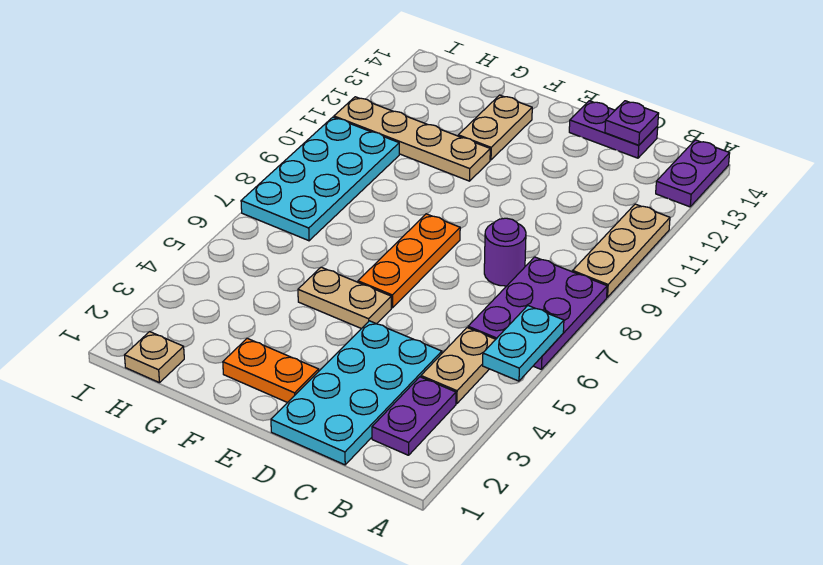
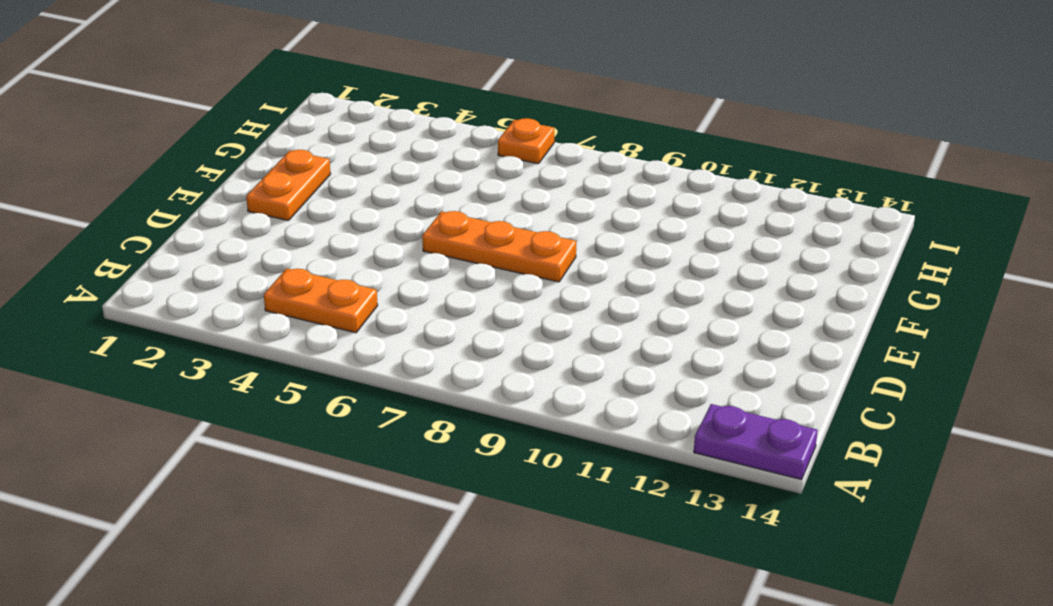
orange plate B4:B5 level 1 -> tan plate B4:B5 level 1
orange plate I6 level 1 -> none
none -> purple plate A6:B8 level 1
none -> tan plate A9:A11 level 1
none -> purple plate B2:B3 level 1

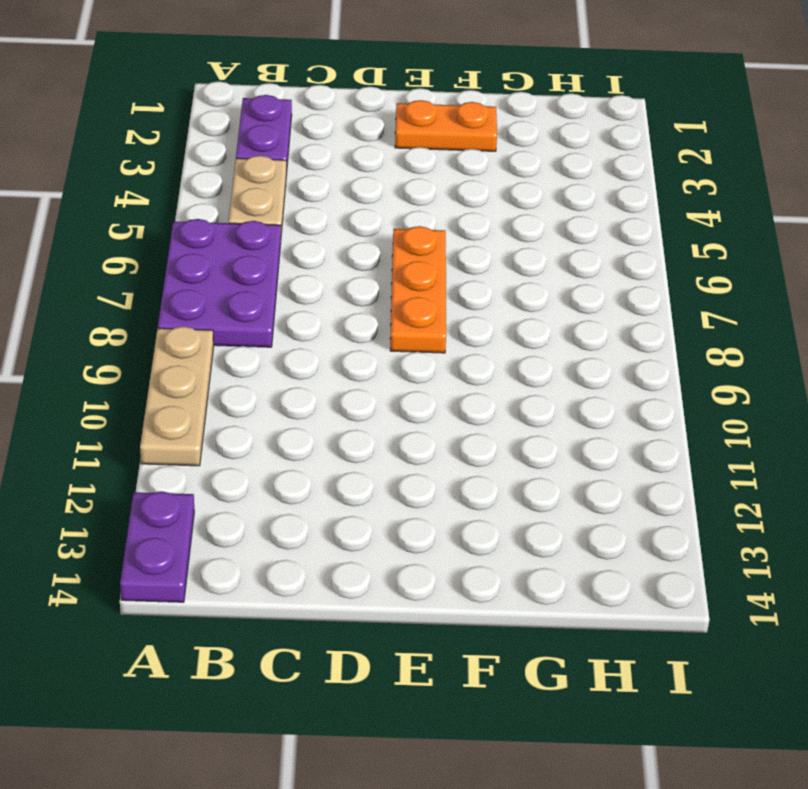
none -> cyan plate C1:D4 level 1
none -> purple round brick C8 level 1
none -> purple plate C14:D14 level 1

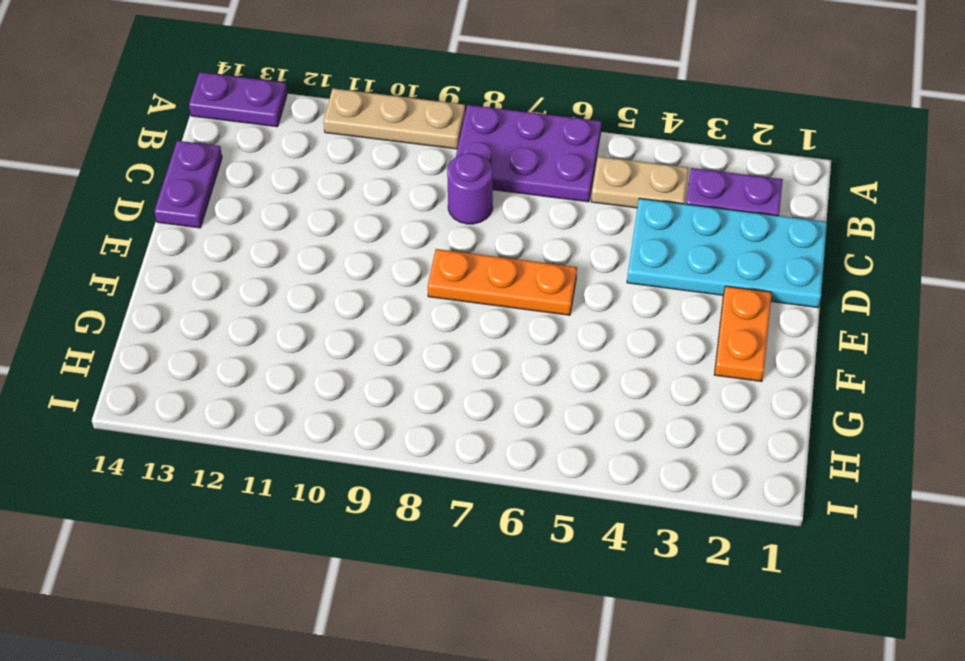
none -> tan plate E5:F5 level 1
none -> tan plate F11:I11 level 1
none -> tan plate F12:F13 level 1

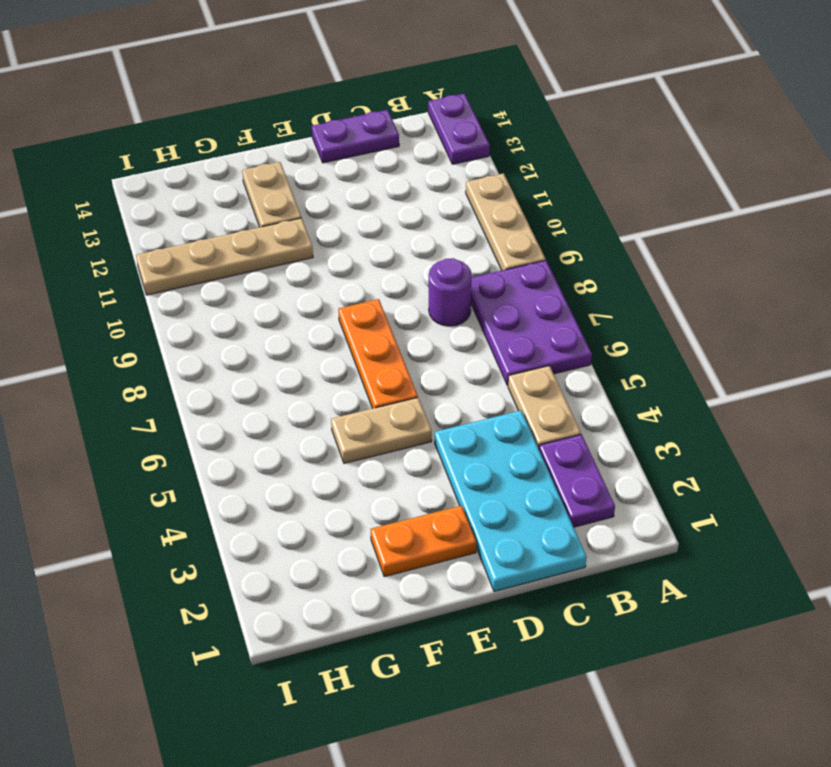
none -> tan plate H1 level 1
none -> cyan plate H7:I10 level 1
none -> cyan plate A5:A6 level 2

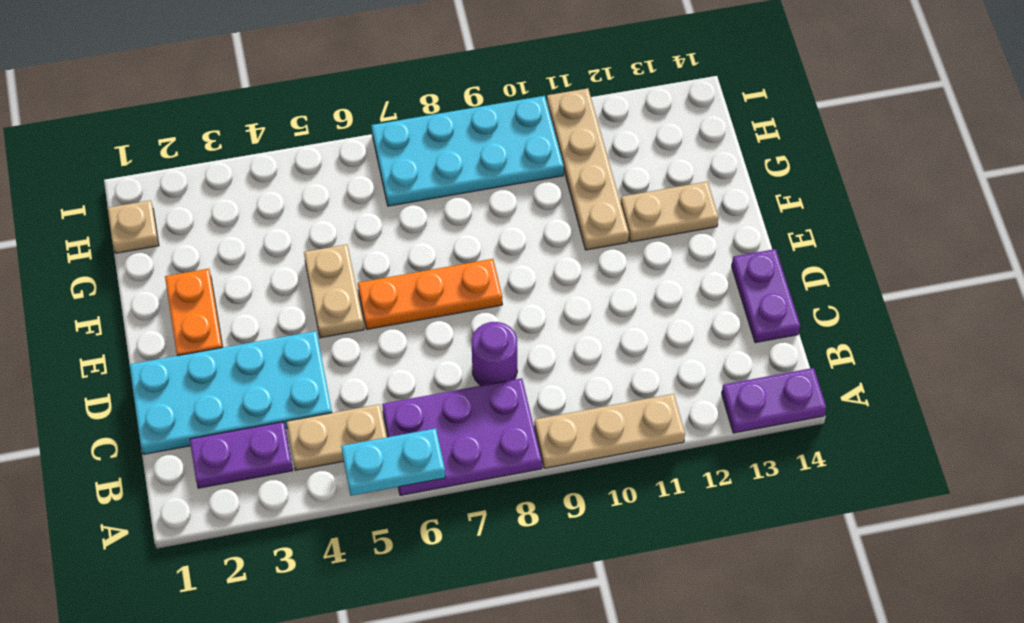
none -> purple plate C14 level 2

